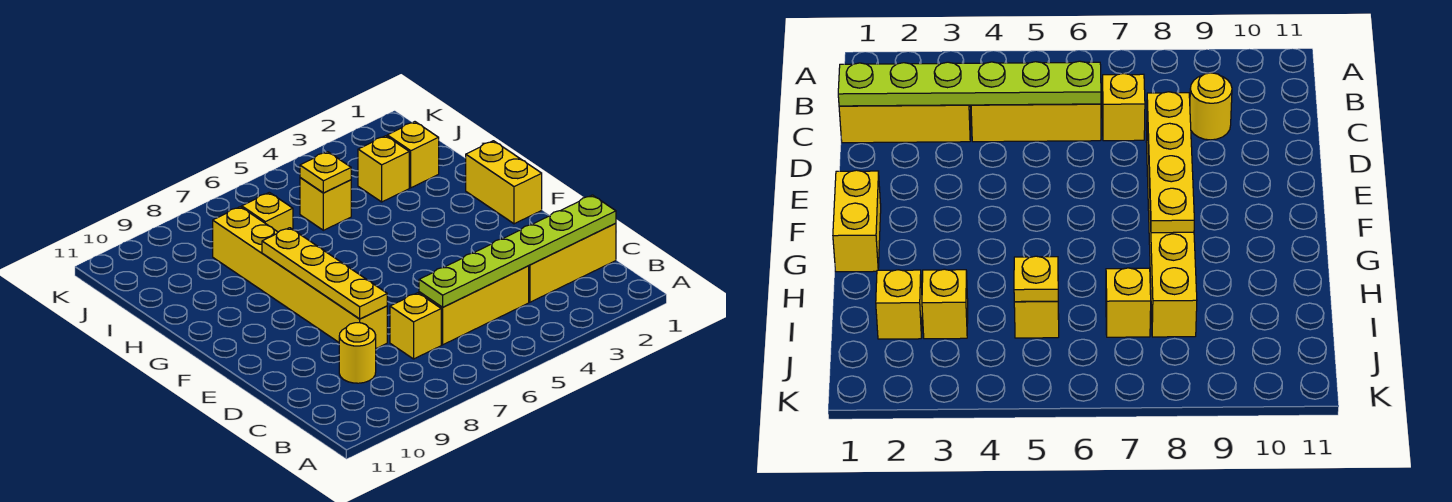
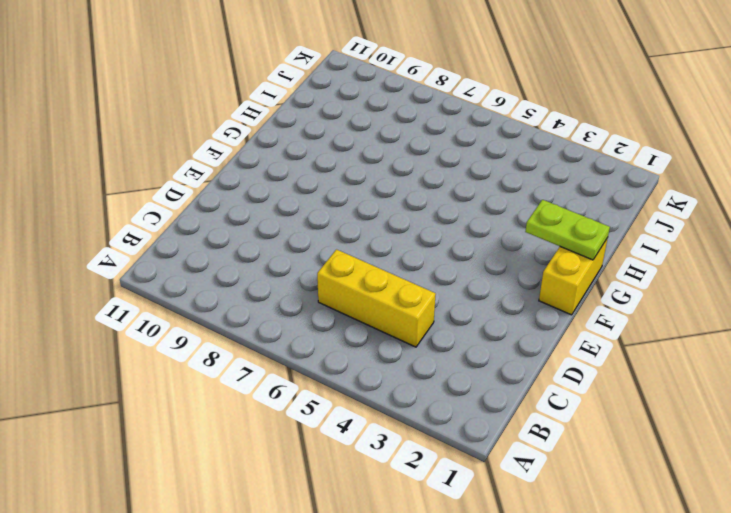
lime plate G1:G2 level 2 -> none
none -> yellow brick C1:C3 level 1
none -> yellow brick C7 level 1
none -> yellow round brick C9 level 1

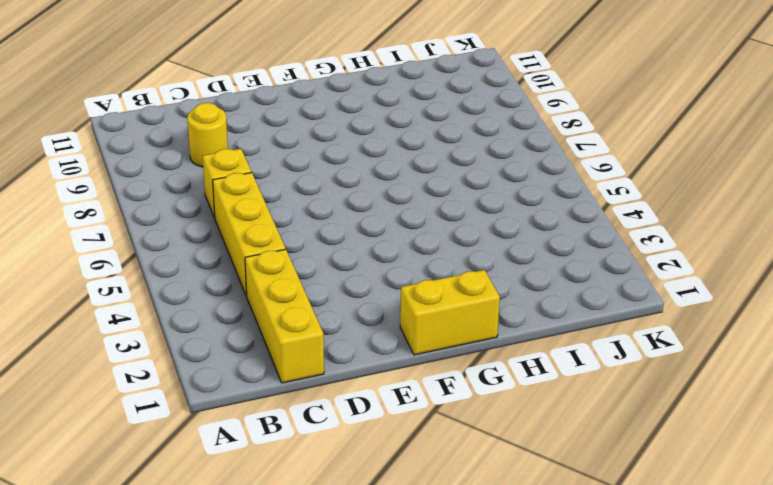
none -> yellow brick D8:I8 level 1
none -> yellow brick I2 level 1
none -> yellow brick I3 level 1

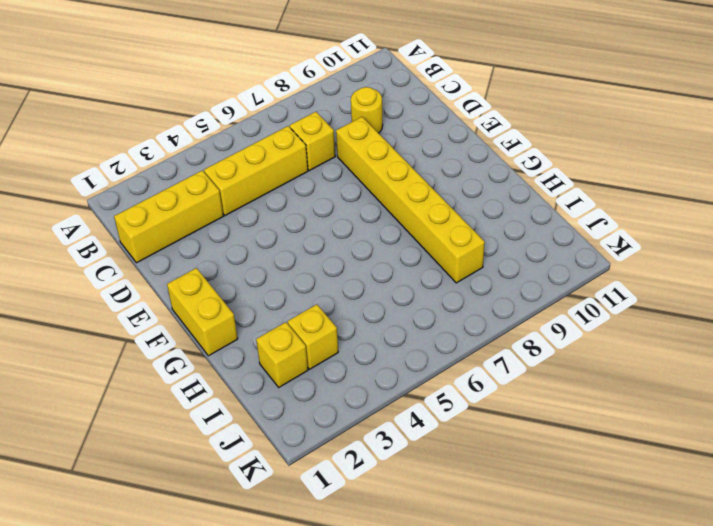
none -> yellow brick I5 level 1
none -> yellow brick I7 level 1
none -> lime plate C1:C6 level 2

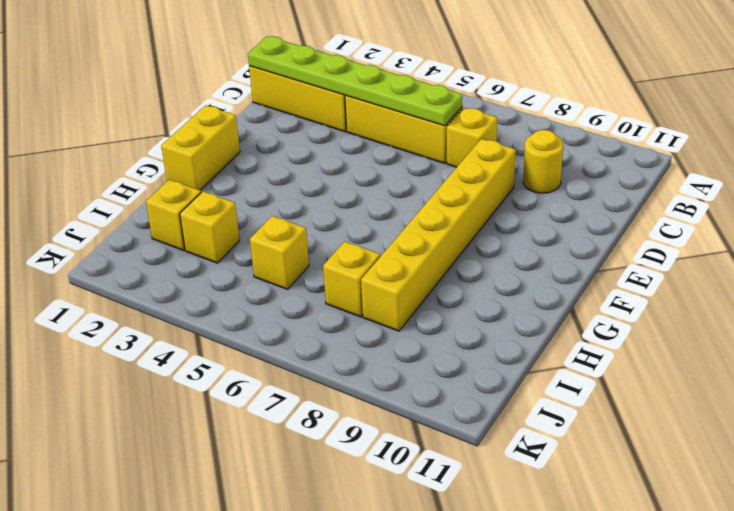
none -> yellow plate D8:G8 level 2
none -> yellow plate I5 level 2

